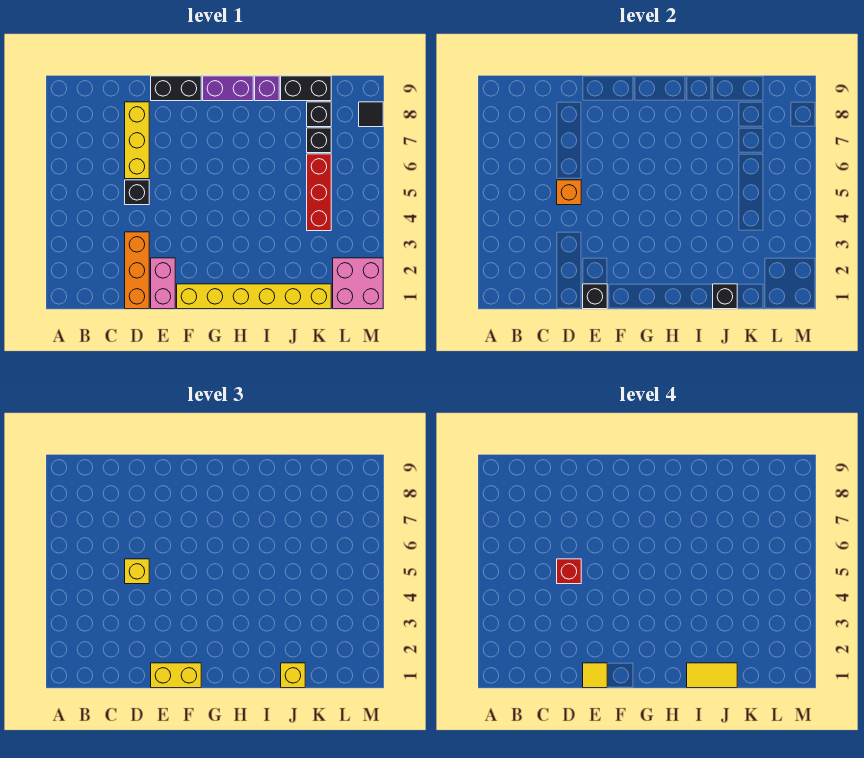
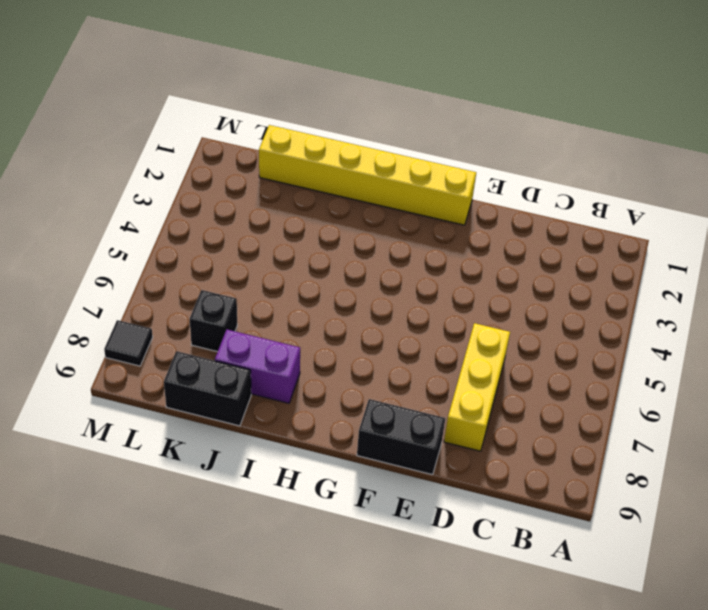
purple brick I8:J8 level 1 -> purple brick G9:H9 level 1
none -> orange brick D1:D3 level 1
none -> black brick D5 level 1
none -> pink brick E1:E2 level 1

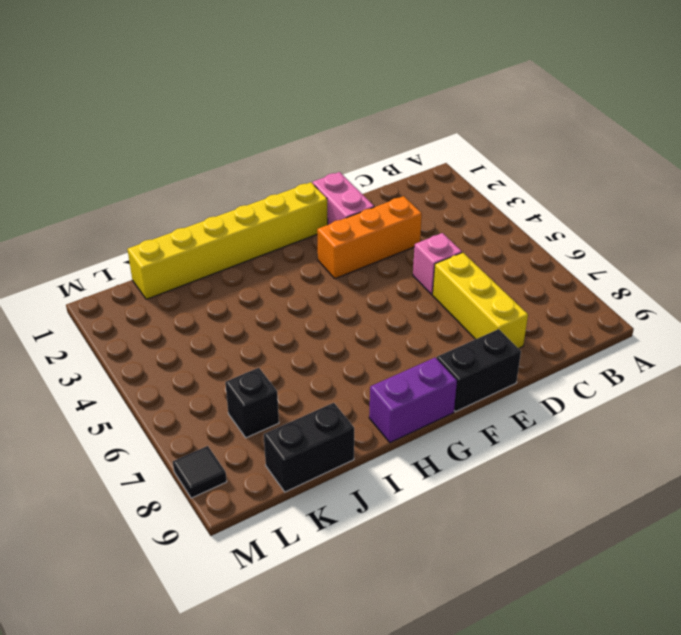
orange brick D3:F3 level 1 -> orange brick D1:D3 level 1
pink brick D5 level 1 -> black brick D5 level 1
none -> purple brick I9 level 1
none -> red brick K4:K6 level 1
none -> black brick K8 level 1

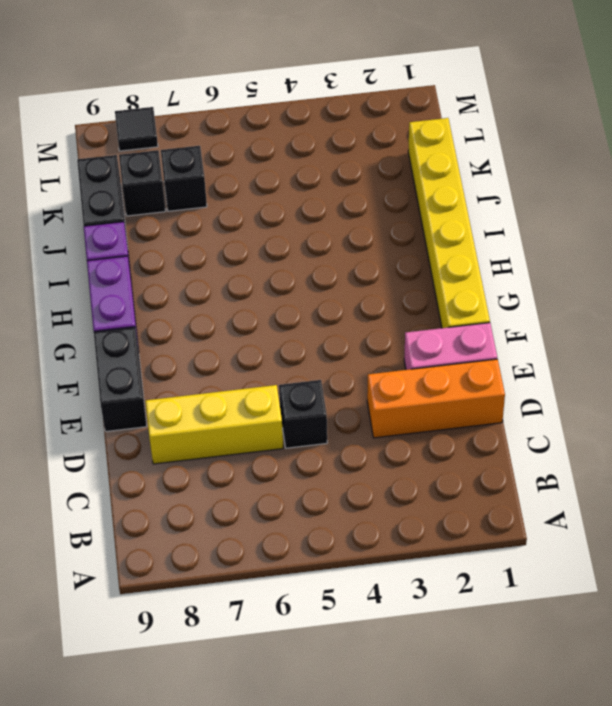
none -> red brick K4:K6 level 1
none -> pink brick L1:M2 level 1
none -> orange brick D5 level 2

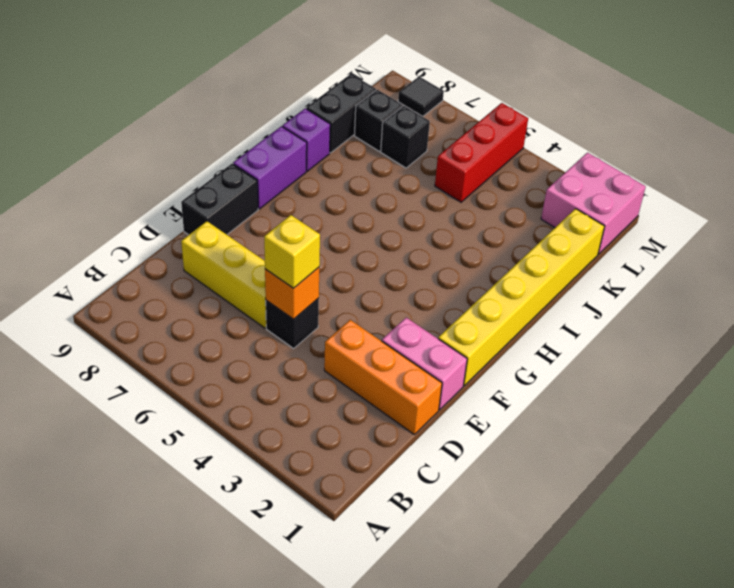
red brick K5:M5 level 1 -> red brick K4:K6 level 1
none -> black brick E1 level 2
none -> black brick J1 level 2
none -> yellow brick E1:F1 level 3

